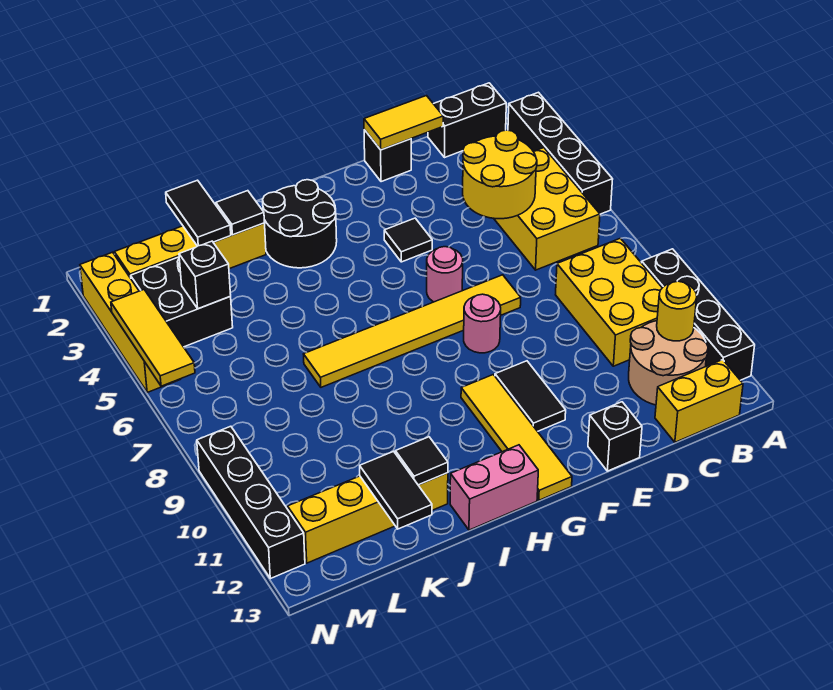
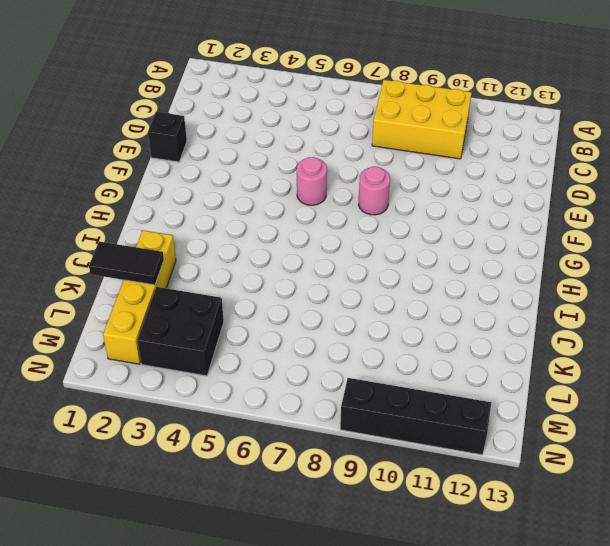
none -> black brick A2:A5 level 1
none -> black brick A9:A12 level 1
none -> black brick B1:C1 level 1
none -> yellow brick B4:C6 level 1

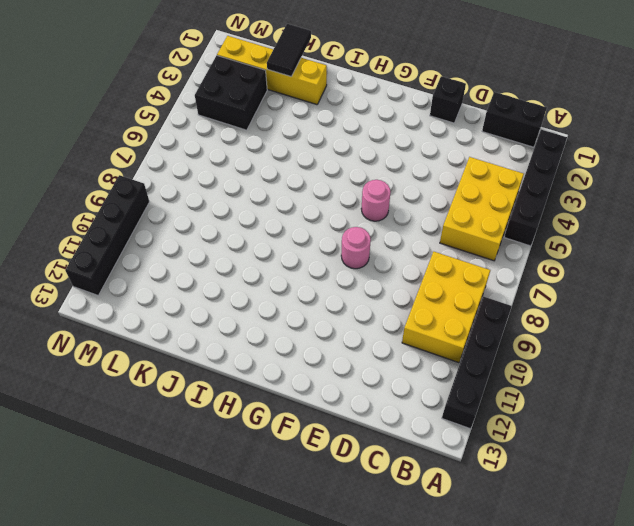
none -> tan round brick B11:C12 level 1
none -> yellow brick B13:C13 level 1
none -> yellow tile E7:J7 level 1
none -> black brick E13 level 1

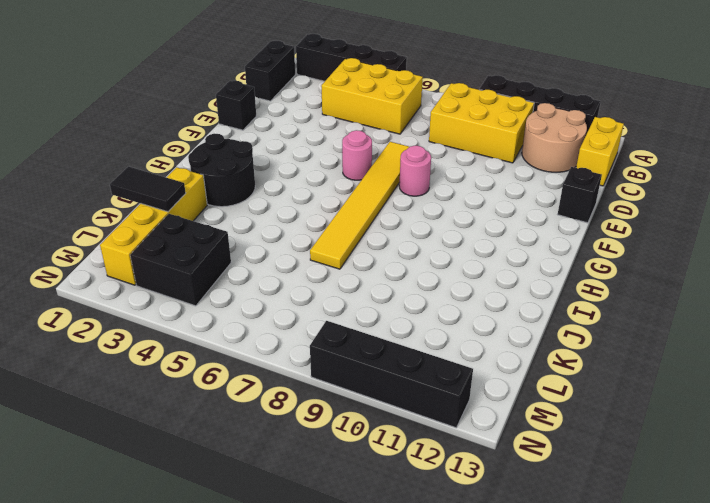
none -> black tile F4 level 1
none -> black tile F10:F11 level 1
none -> yellow tile G10:G13 level 1
none -> pink brick H13:I13 level 1

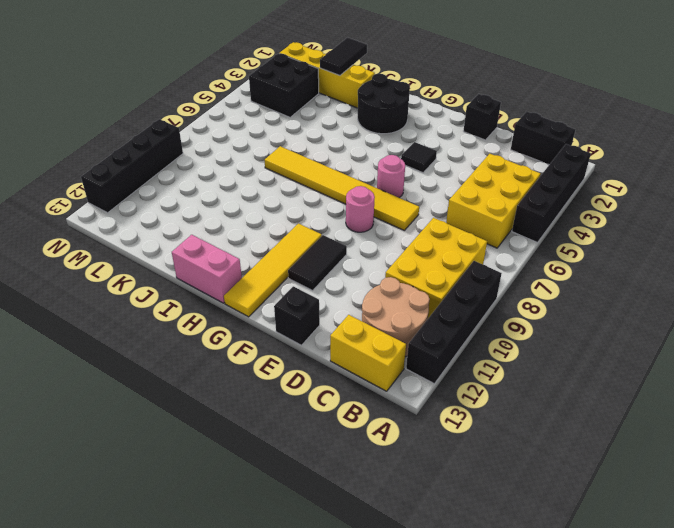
none -> yellow brick J12:M12 level 1
none -> yellow brick N2:N5 level 1
none -> yellow round brick B11 level 2
none -> yellow round brick C4:D5 level 2

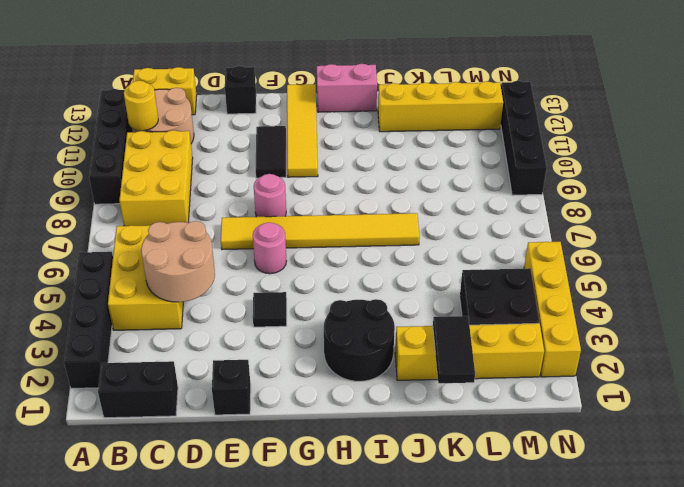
tan round brick C4:D5 level 2 -> yellow round brick C4:D5 level 2
none -> yellow tile D1:E1 level 2
none -> black tile J2 level 2
none -> black tile J12 level 2
none -> black tile K12:K13 level 2

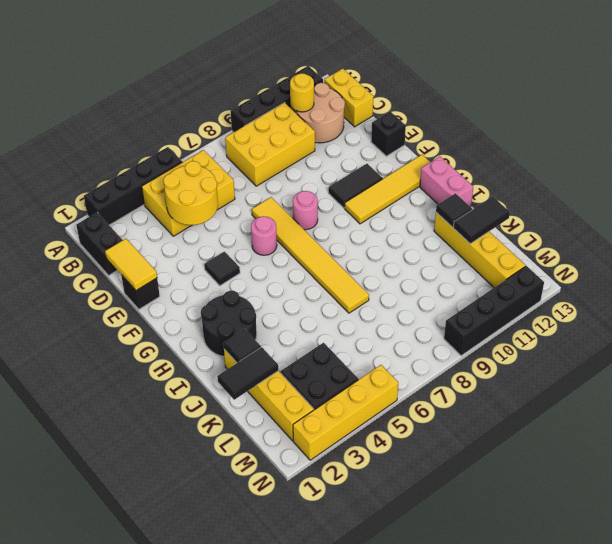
none -> black brick L4 level 2
none -> yellow tile N4:N6 level 2

